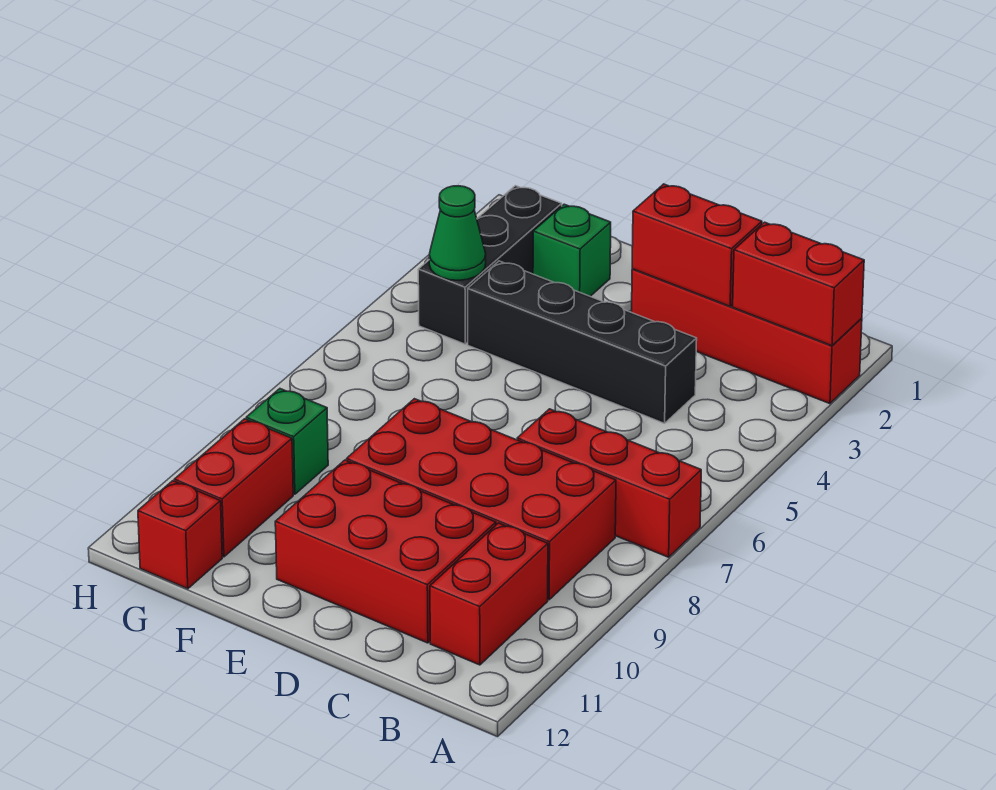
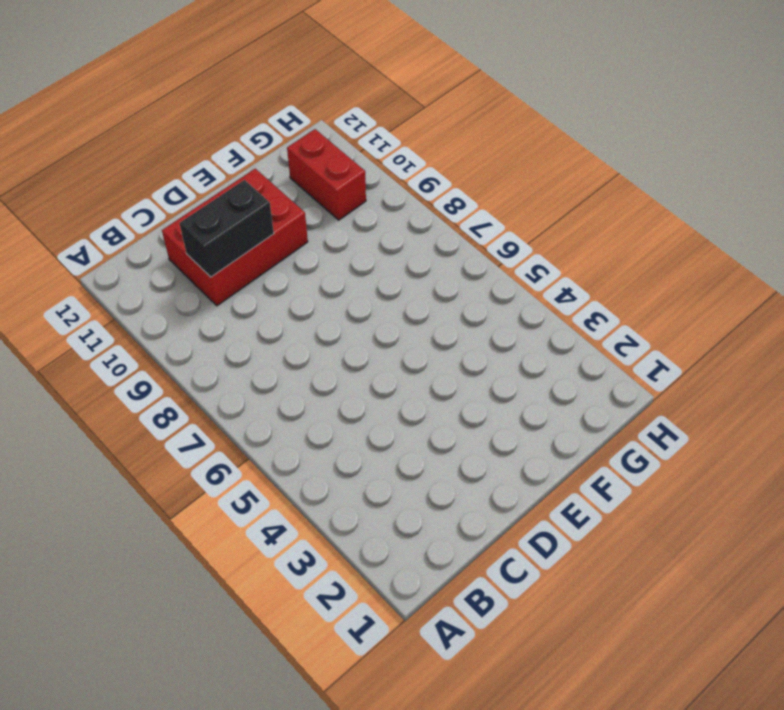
black brick C10:D10 level 2 -> none
none -> red brick A2:D2 level 1
none -> red brick A7:C7 level 1
none -> red brick B8:E9 level 1

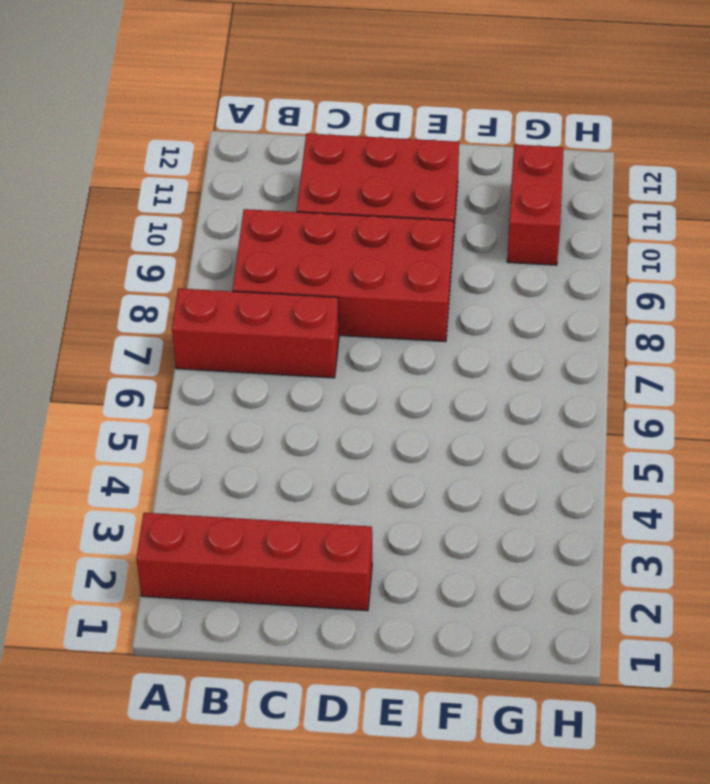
none -> red brick B10:B11 level 1
none -> black brick C4:F4 level 1
none -> green brick F2 level 1

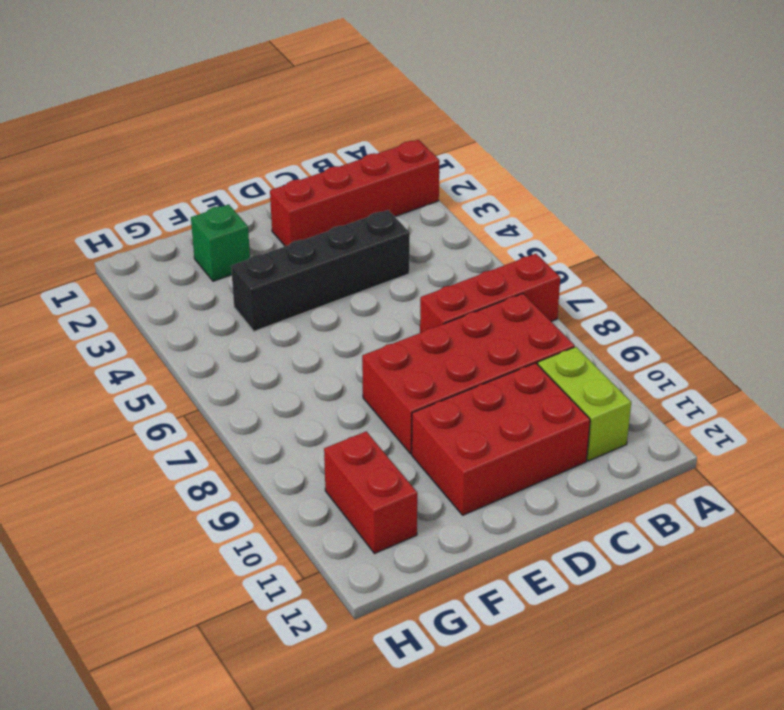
lime brick B10:B11 level 1 -> red brick B10:B11 level 1
none -> black brick G2:G4 level 1
none -> green brick G9 level 1
none -> red brick G12 level 1

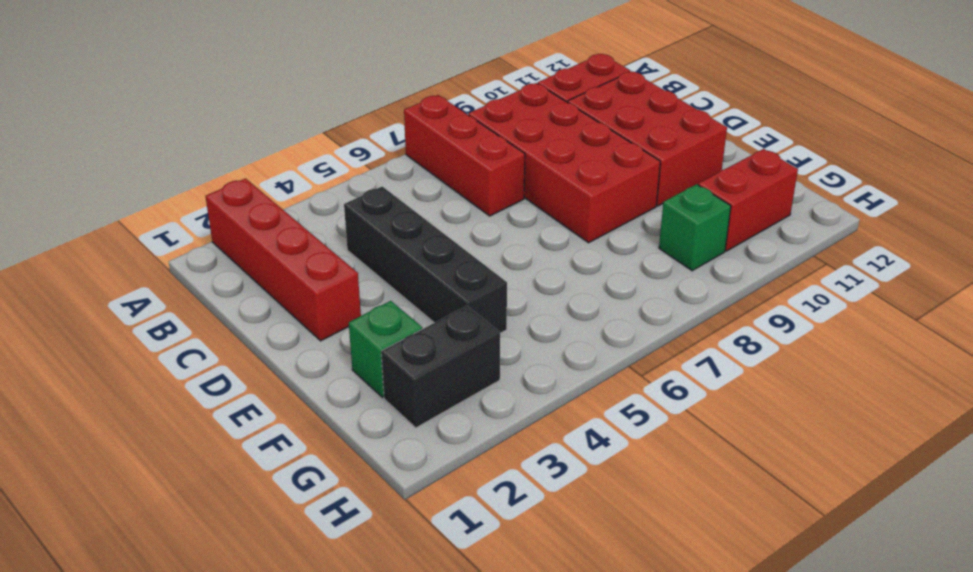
black brick G2:G3 level 1 -> black brick G2:G4 level 1
none -> red brick G12 level 1
none -> red brick A2:B2 level 2
none -> red brick C2:D2 level 2

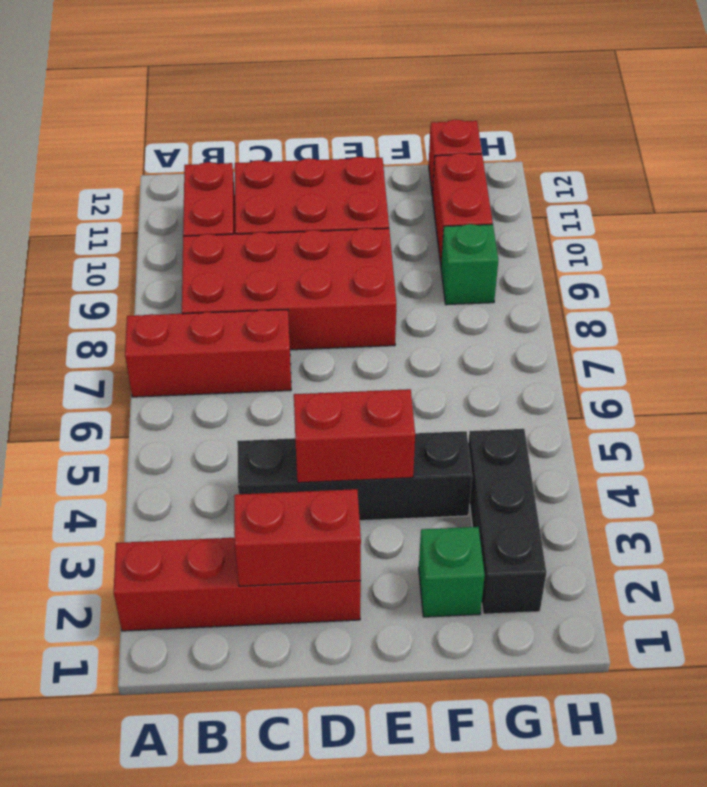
red brick D4:E4 level 2 -> red brick A2:B2 level 2
none -> green cone G4 level 2

